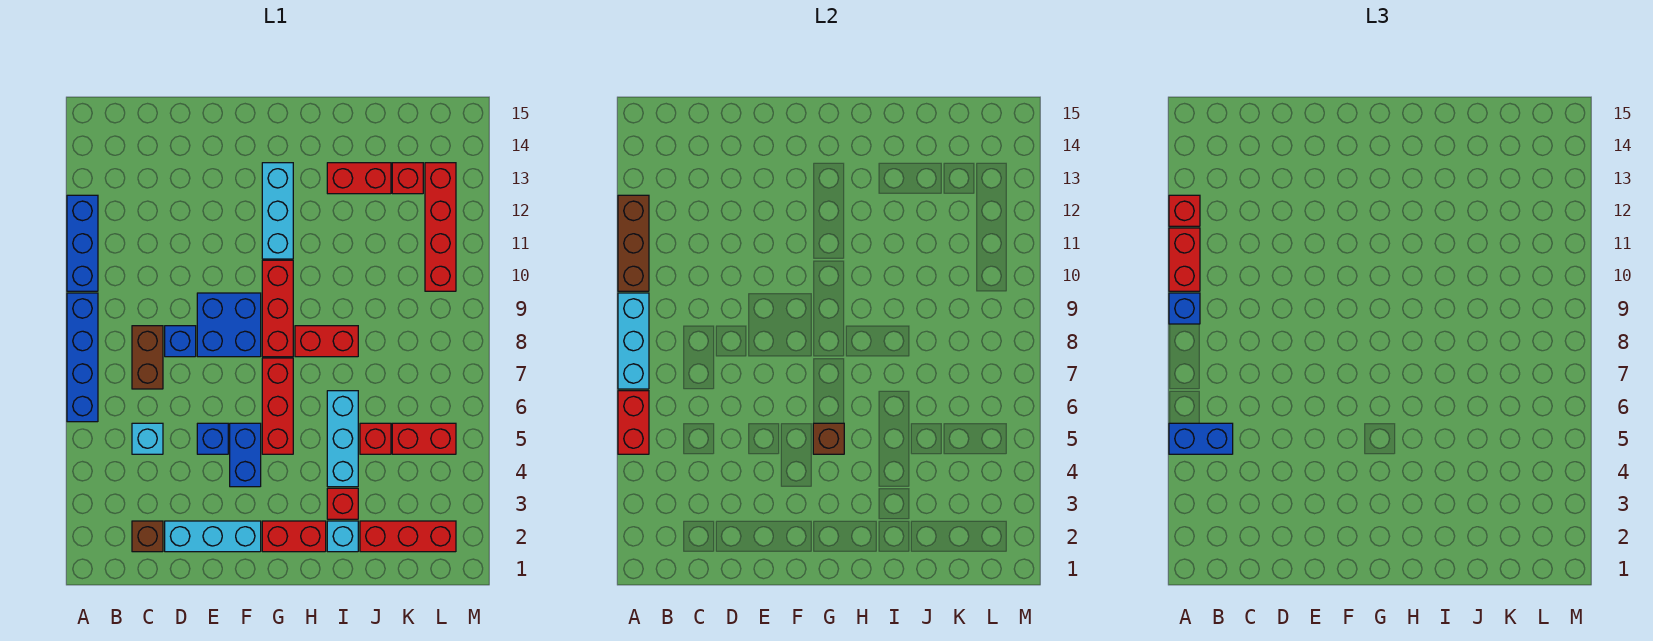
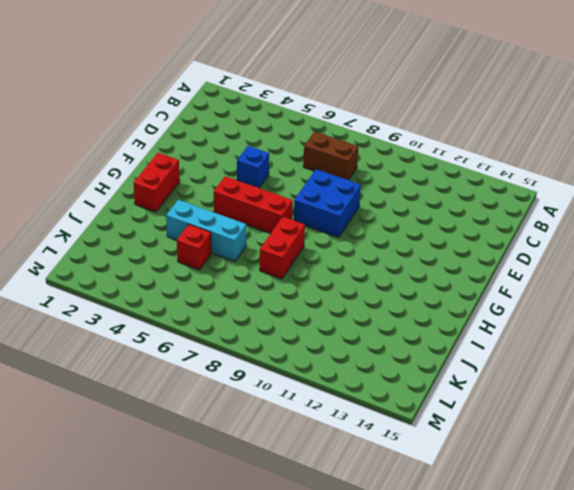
none -> blue brick A6:A9 level 1
none -> blue brick A10:A12 level 1
none -> brown brick C2 level 1
none -> cyan brick C5 level 1

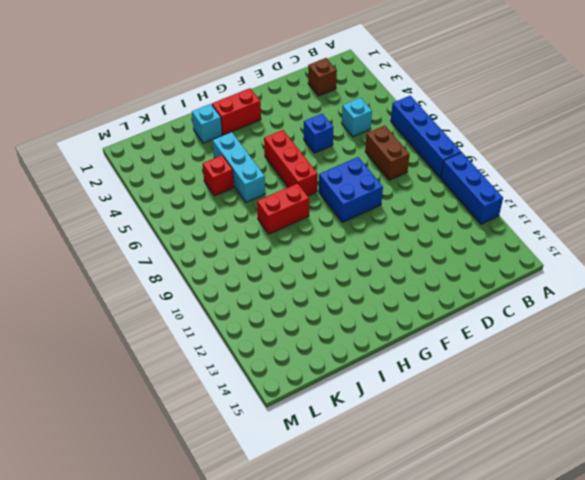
none -> cyan brick D2:F2 level 1
none -> blue brick D8 level 1
none -> blue brick F4:F5 level 1
none -> red brick G8:G10 level 1

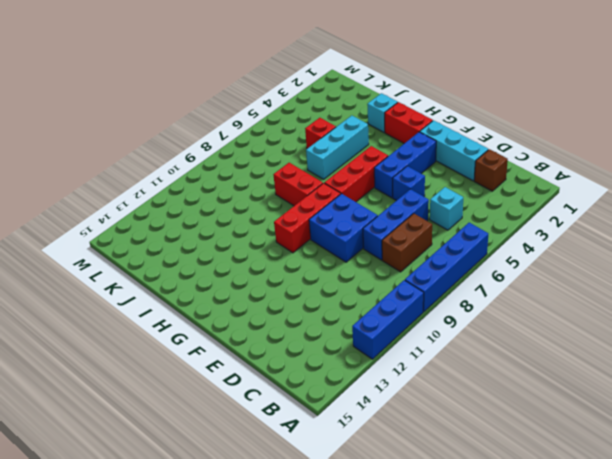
blue brick D6:D8 level 1 -> blue brick D8 level 1
blue brick F3:F5 level 1 -> blue brick F4:F5 level 1
none -> cyan brick G11:G13 level 1
none -> red brick I3 level 1
none -> red brick I13:J13 level 1
none -> red brick J2:L2 level 1

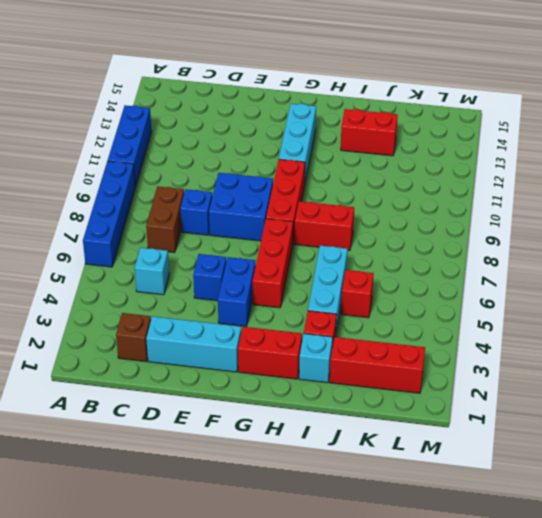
none -> red brick K5:L5 level 1
none -> red brick K13 level 1
none -> red brick L10:L13 level 1
none -> red brick A5:A6 level 2

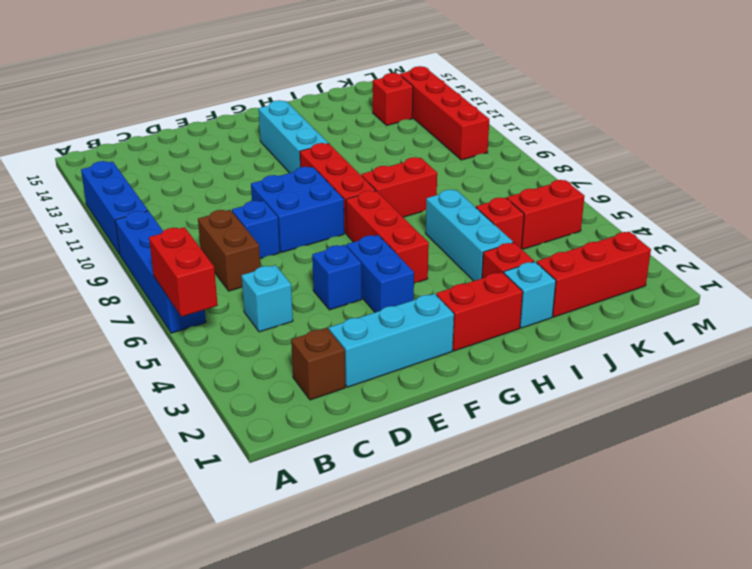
none -> red brick I13:J13 level 1
none -> cyan brick A7:A9 level 2
none -> brown brick A10:A12 level 2
none -> brown brick G5 level 2

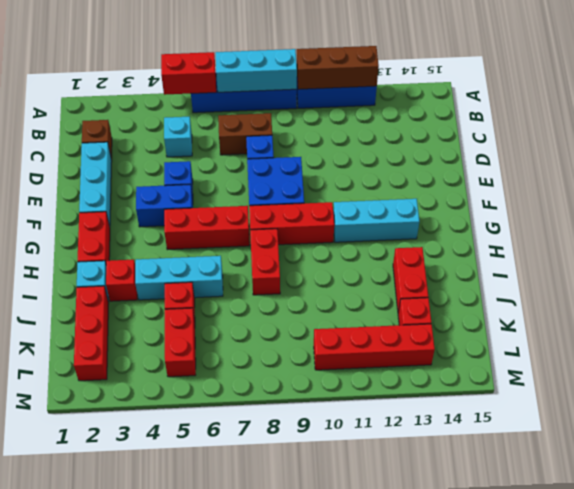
none -> brown brick G5 level 2
none -> blue brick A5:B5 level 3
none -> blue brick A9 level 3
none -> red brick A10:A11 level 3

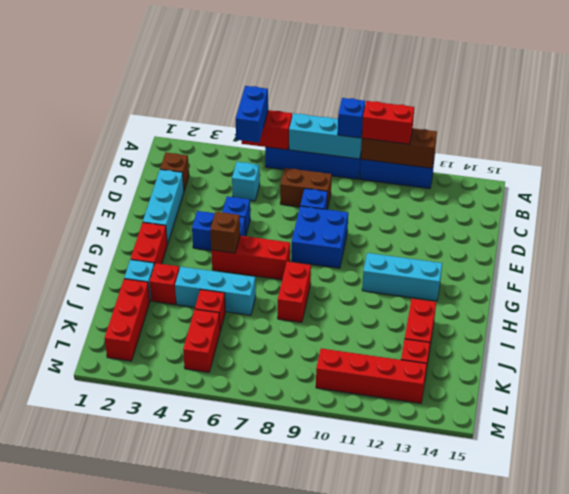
none -> red brick G8:G10 level 1
none -> red brick A12 level 3

